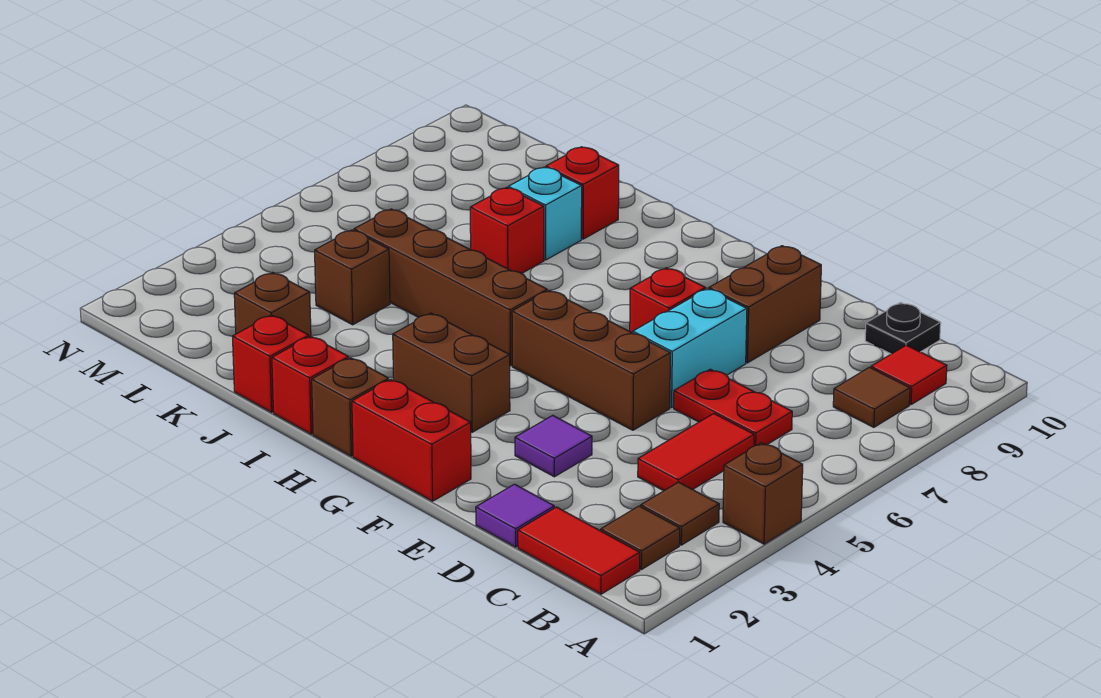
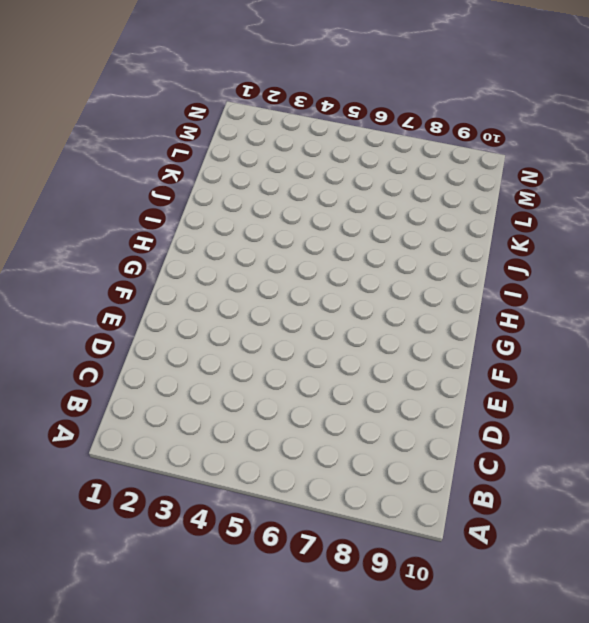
none -> brown brick A4 level 1
none -> red tile B1:C1 level 1
none -> brown tile B2 level 1

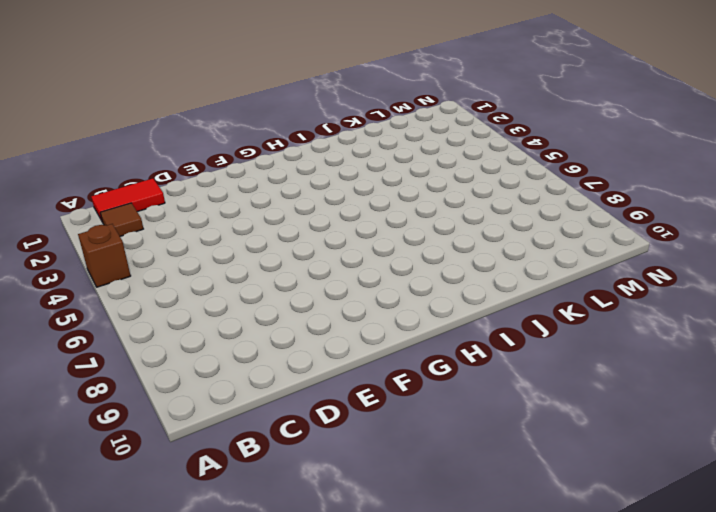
none -> brown tile B3 level 1
none -> brown tile B8 level 1
none -> red tile B9 level 1

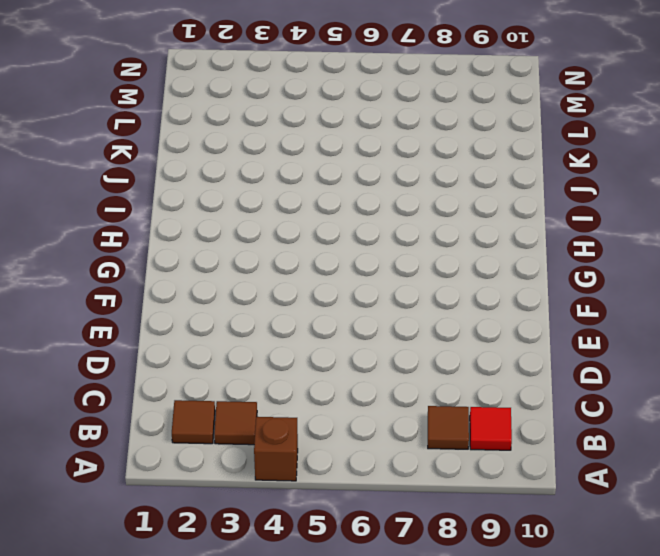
none -> red tile B1:C1 level 1
none -> red tile C4:C5 level 1
none -> red plate C6:D6 level 1

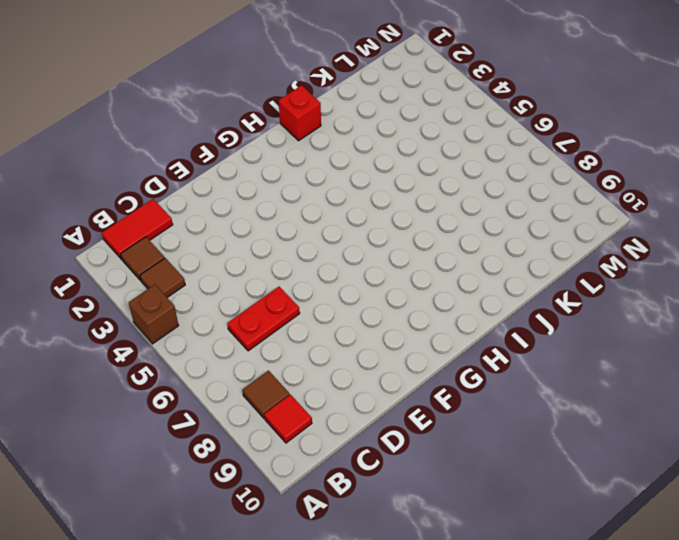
none -> red tile C4:C5 level 1
none -> black plate C10 level 1
none -> purple tile D1 level 1

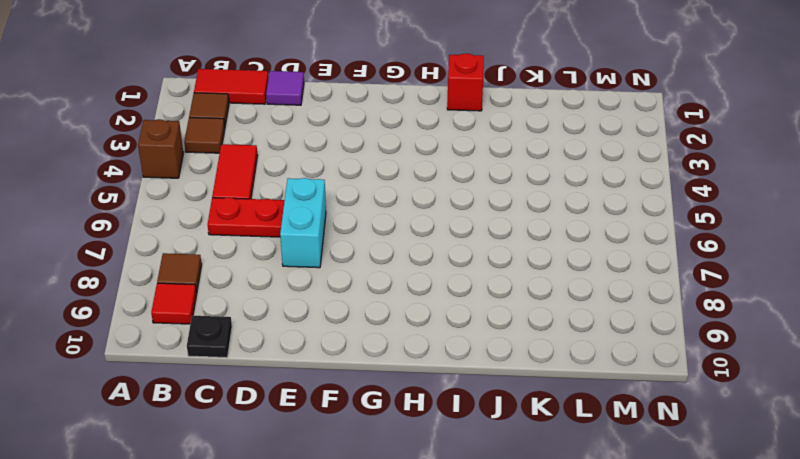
none -> purple tile E3 level 1
none -> brown brick E5:G5 level 1
none -> brown brick E8:E9 level 1

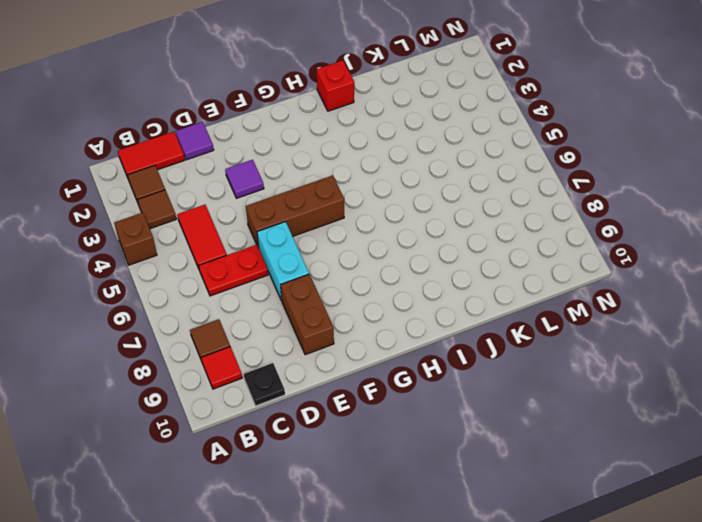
none -> red brick F1:G1 level 1
none -> red brick F7 level 1
none -> brown brick G3:H3 level 1

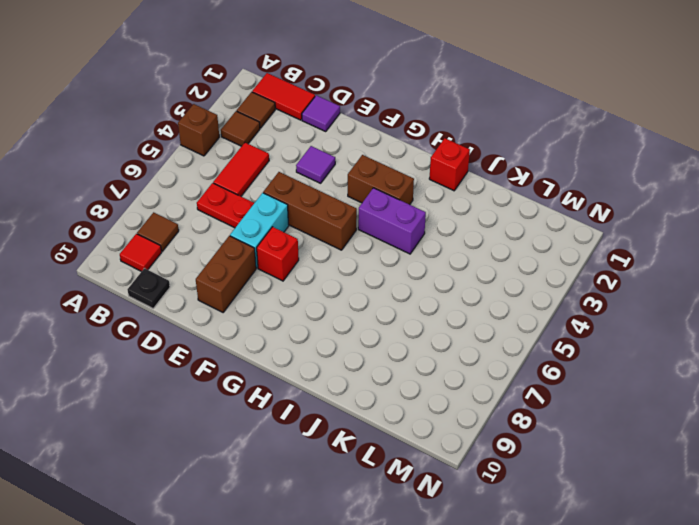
purple brick H4:I4 level 1 -> none
none -> red brick F1:G1 level 1
none -> brown brick H1 level 1
none -> brown brick H5:K5 level 1

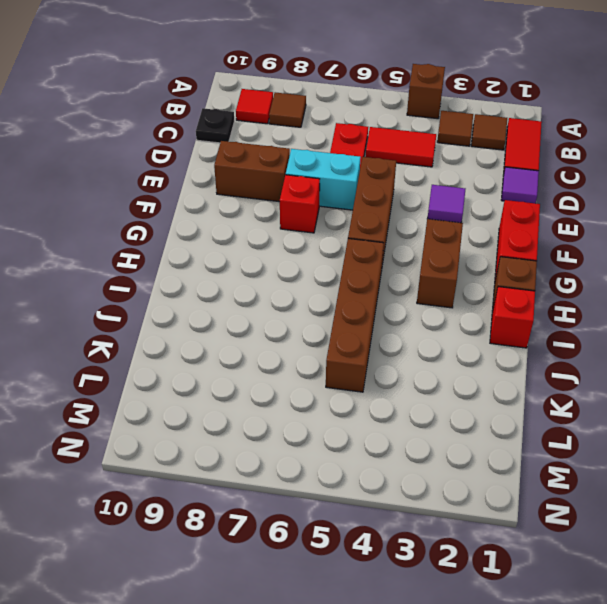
none -> red brick J1 level 1
none -> red brick J7 level 1
none -> cyan brick J8 level 1

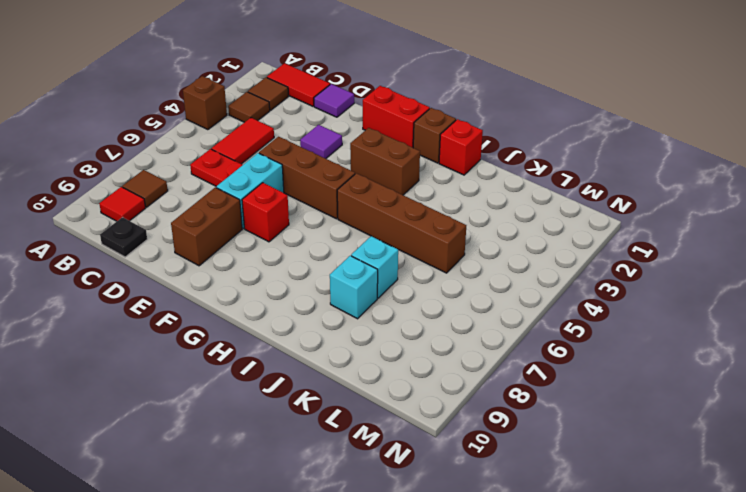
cyan brick J7 level 1 -> red brick J7 level 1
none -> red brick J1 level 1
none -> red brick J9 level 1
none -> brown brick K2 level 1

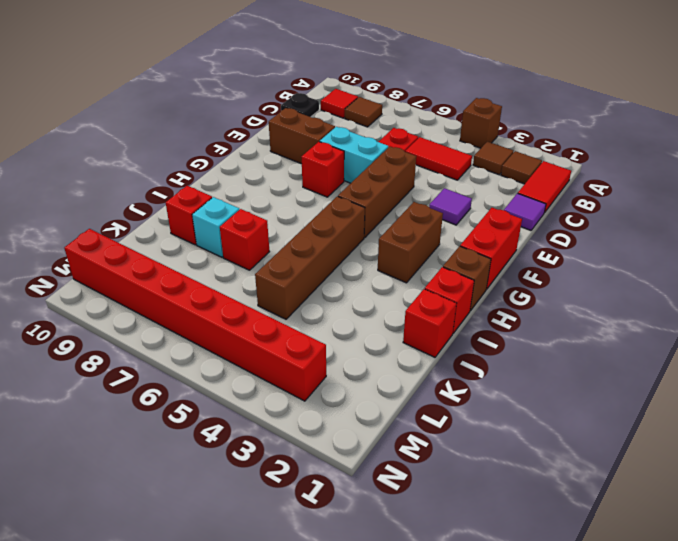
red brick M3:M10 level 1 -> none
none -> brown brick K2 level 1
none -> brown brick K4 level 1

